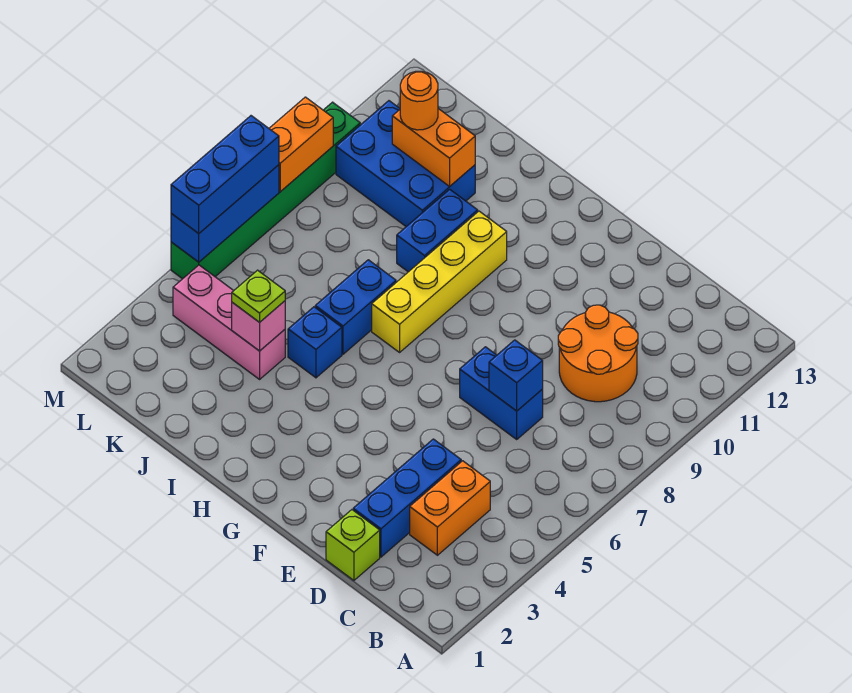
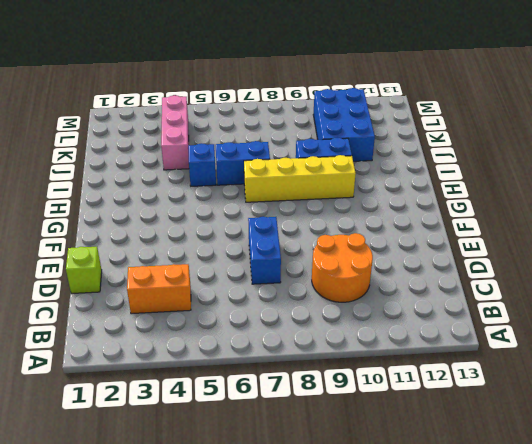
none -> blue brick D2:D4 level 1
none -> green brick M5:M10 level 1
none -> blue brick D7 level 2

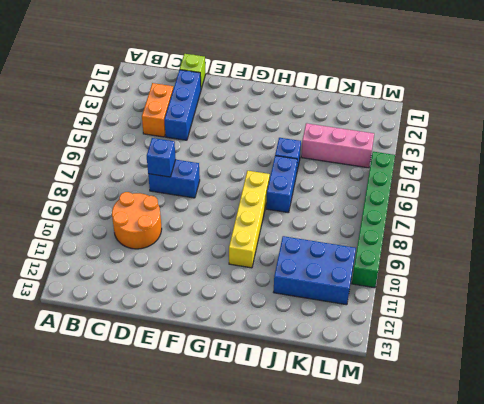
none -> blue brick I9:I10 level 1
none -> pink brick J4 level 2
none -> orange brick J11:K11 level 2

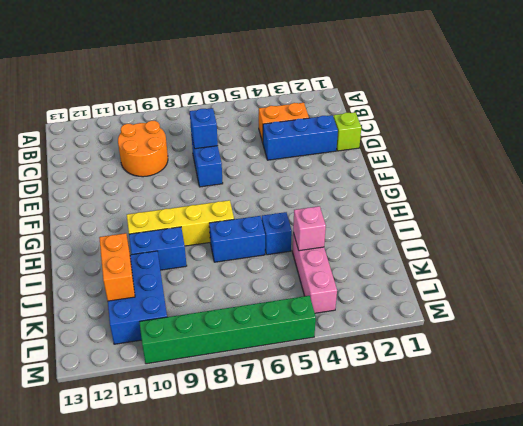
none -> blue brick M5:M7 level 2
none -> orange brick M8:M9 level 2
none -> lime plate J4 level 3

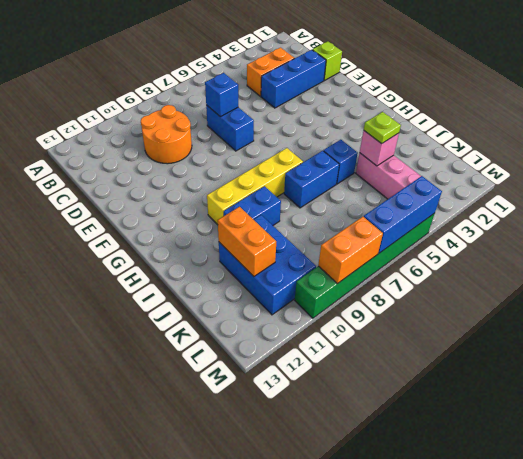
none -> orange round brick K11 level 3
none -> blue brick M5:M7 level 3

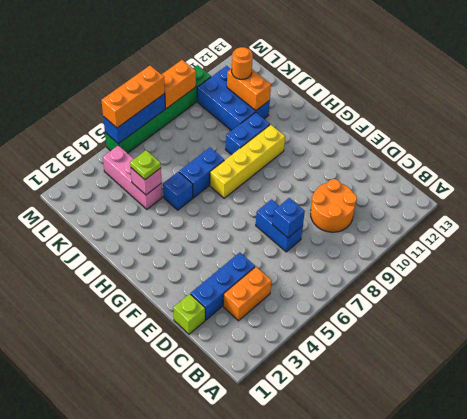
orange brick M5:M7 level 3 -> blue brick M5:M7 level 3

